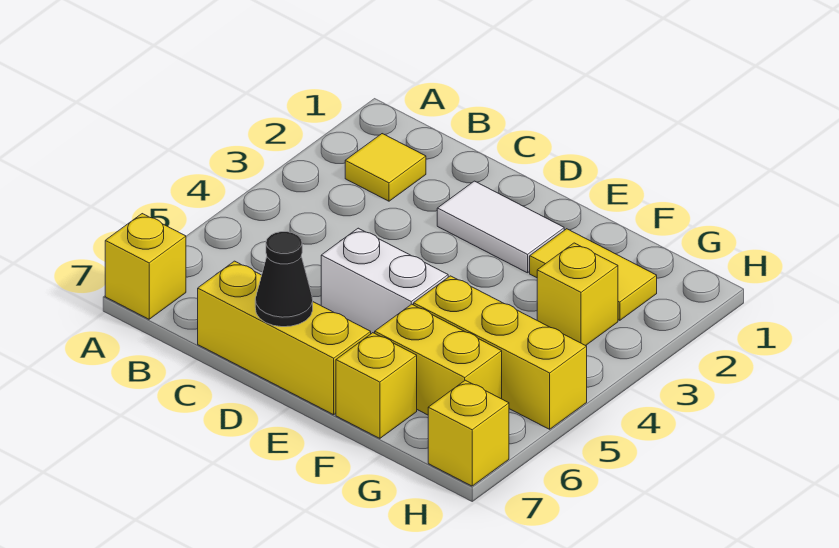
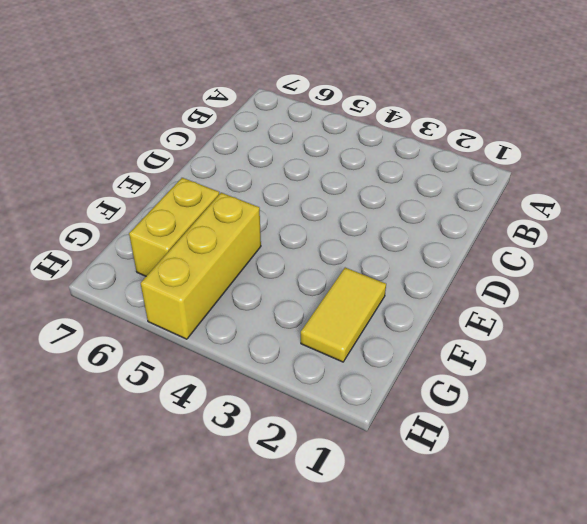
none -> yellow brick A7 level 1
none -> yellow tile B2 level 1
none -> yellow brick C7:E7 level 1

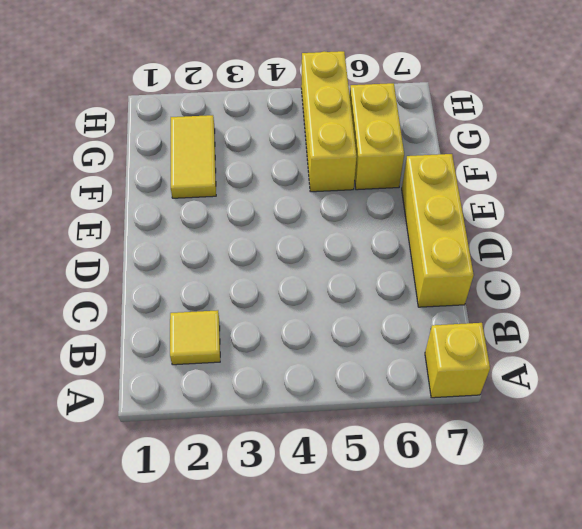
none -> white tile D2:E2 level 1
none -> white brick D5:E5 level 1
none -> yellow brick F7 level 1

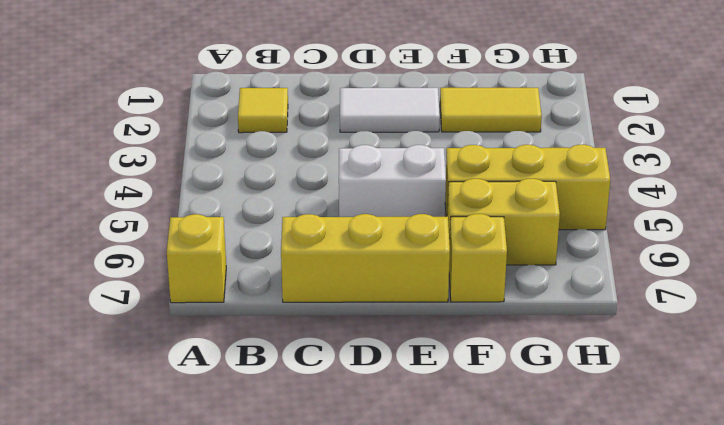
none -> yellow brick G3 level 1
none -> yellow brick H7 level 1
none -> black cone D7 level 2

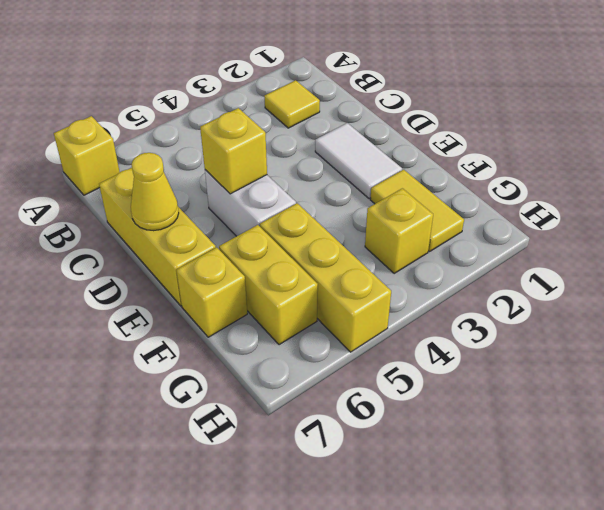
yellow brick D5 level 2 -> yellow brick H7 level 1
yellow cone D7 level 2 -> black cone D7 level 2

